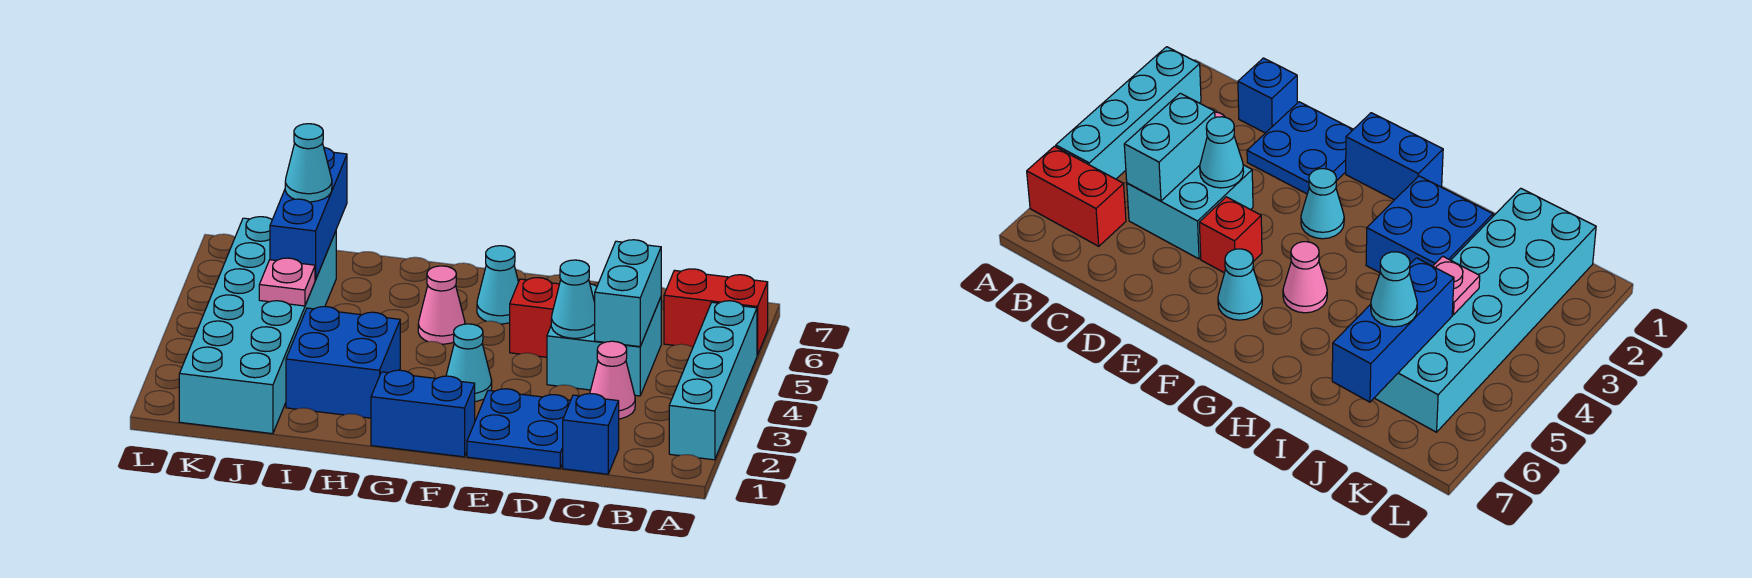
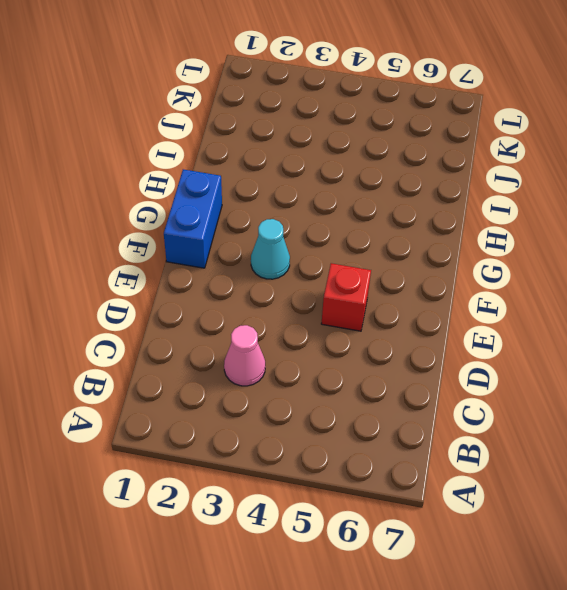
none -> cyan brick A2:A5 level 1
none -> red brick A6:B6 level 1
none -> blue brick C1 level 1

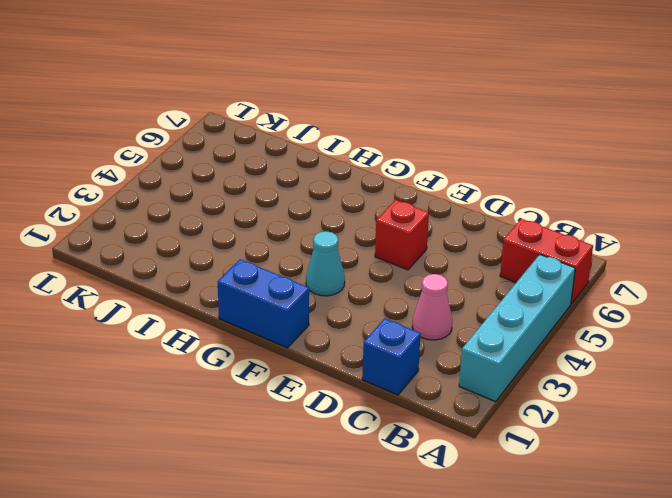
none -> cyan brick C4:D5 level 1
none -> blue plate D1:E2 level 1
none -> cyan cone F6 level 1

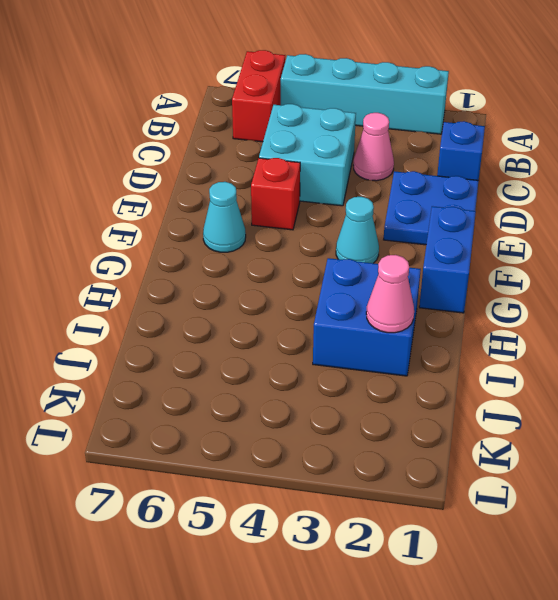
pink cone I2 level 2 -> pink cone G5 level 1
none -> cyan brick J1:K6 level 1
none -> cyan brick C4:C5 level 2
none -> cyan cone D4 level 2

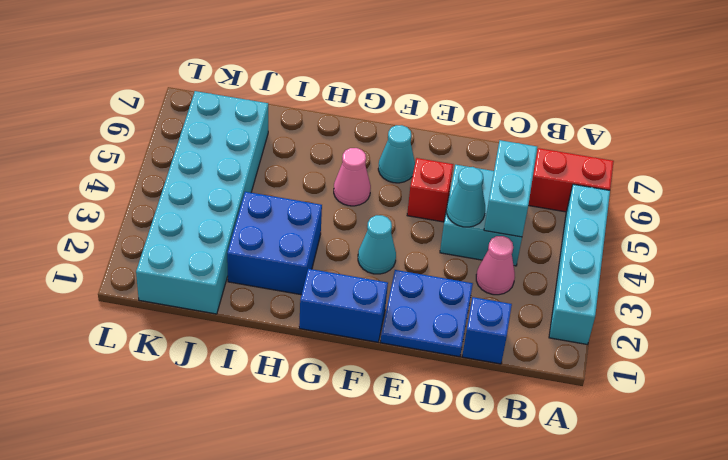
none -> pink plate J4 level 2
none -> blue brick J5:J7 level 2
none -> cyan cone J6 level 3

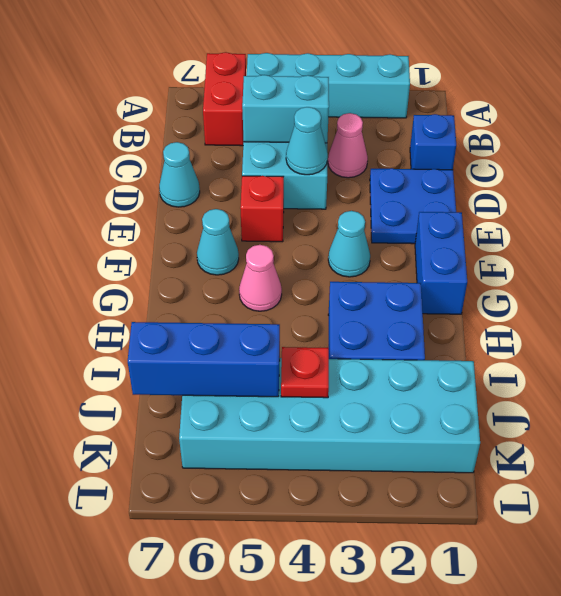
cyan cone D7 level 1 -> cyan cone J6 level 3
red plate J4 level 2 -> pink plate J4 level 2

